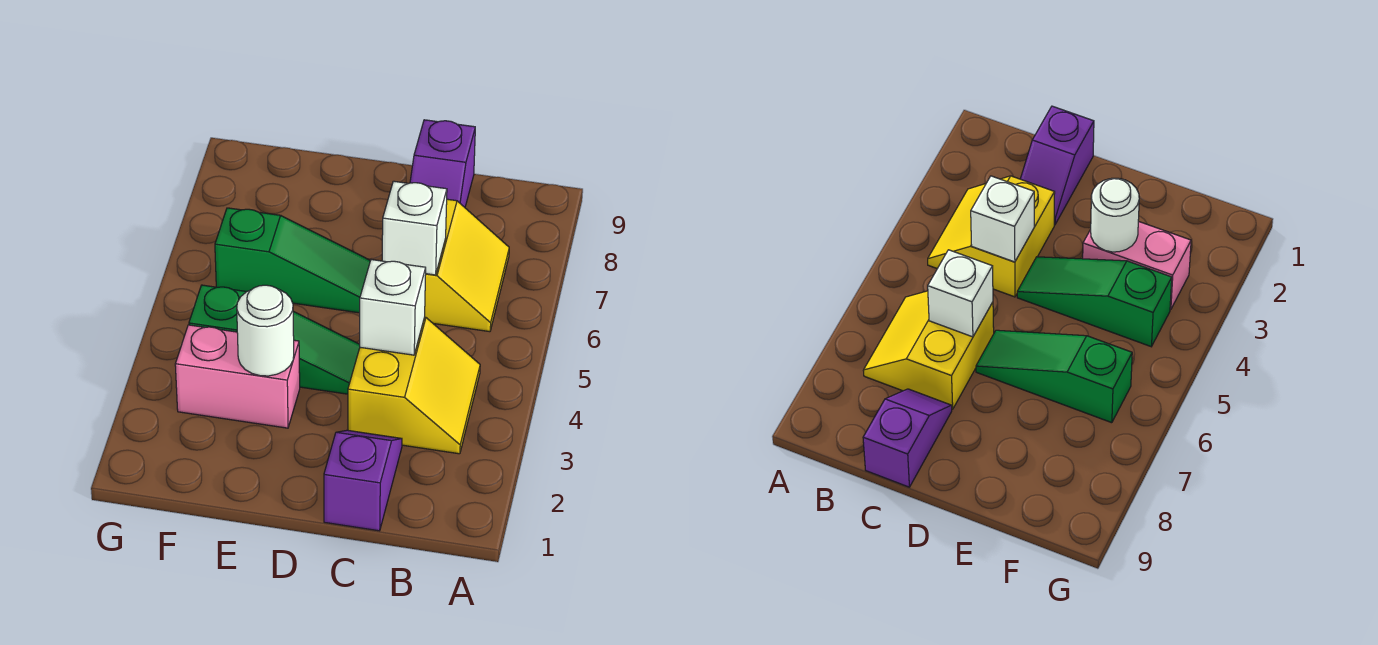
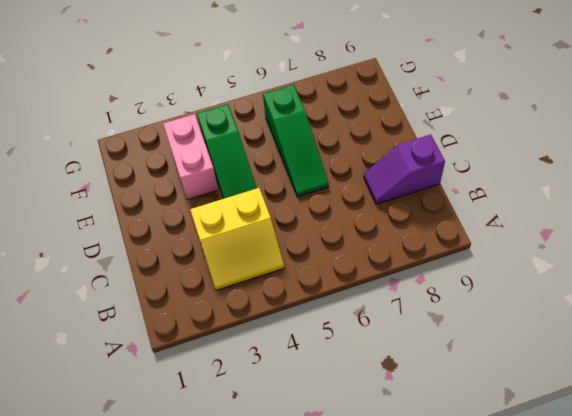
none -> yellow slope B6:C7 level 1 top C
none -> purple slope C1:C2 level 1 top 1

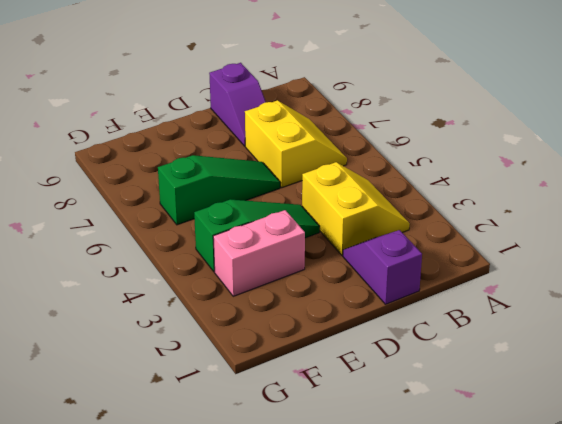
none -> white brick C4 level 2
none -> white brick C6 level 2

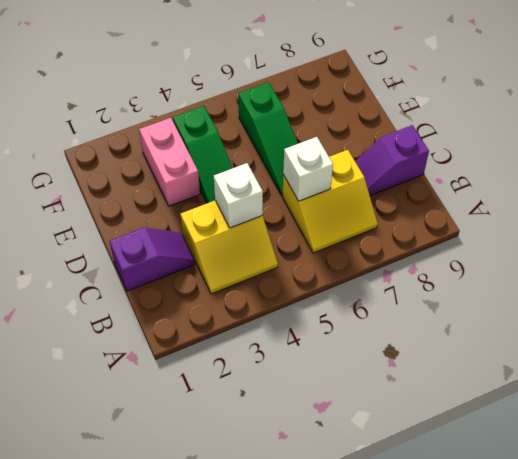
none -> white round brick E3 level 2

